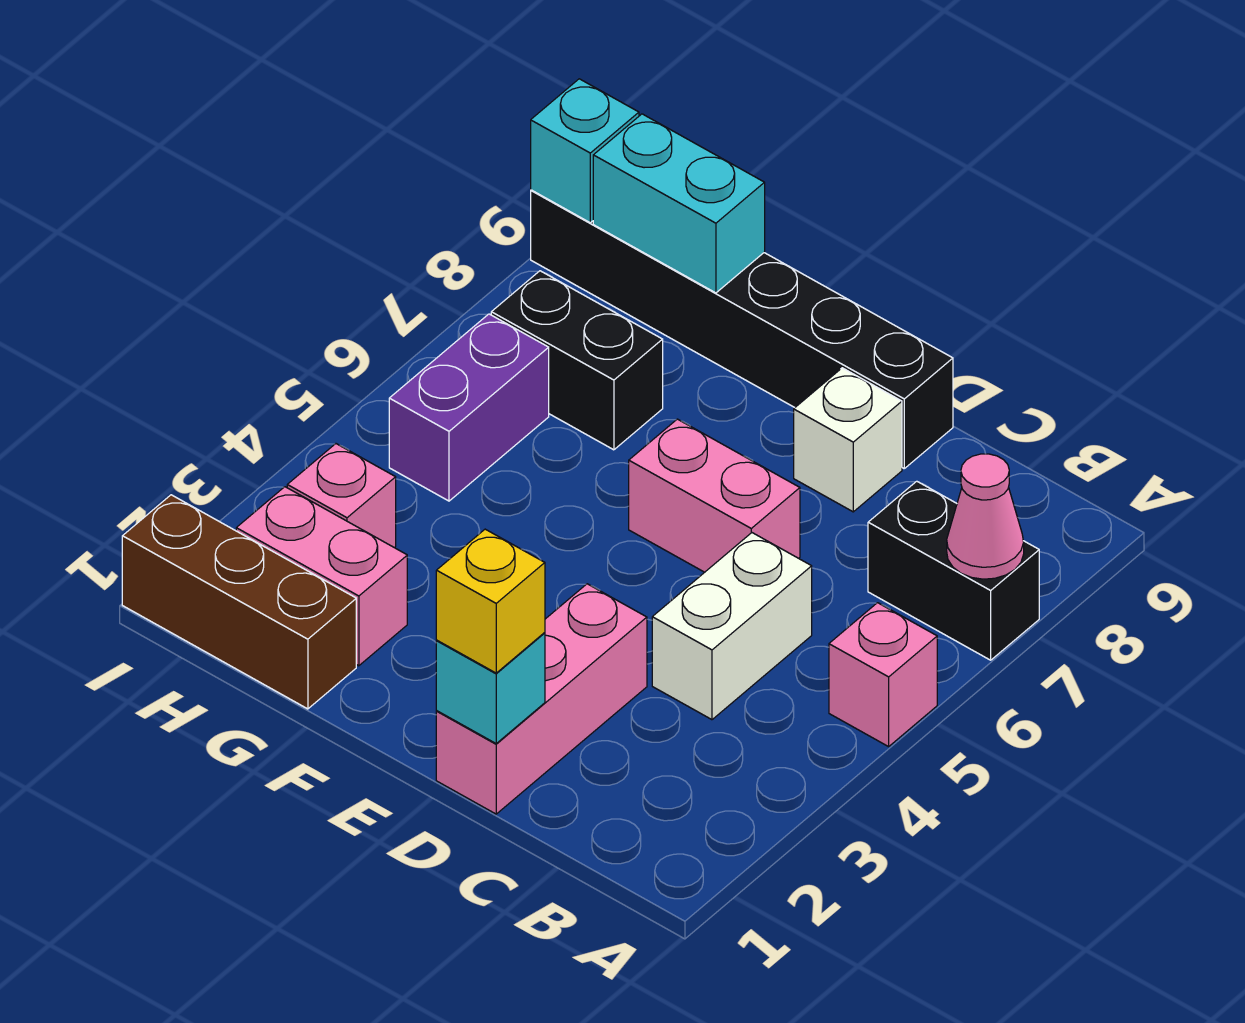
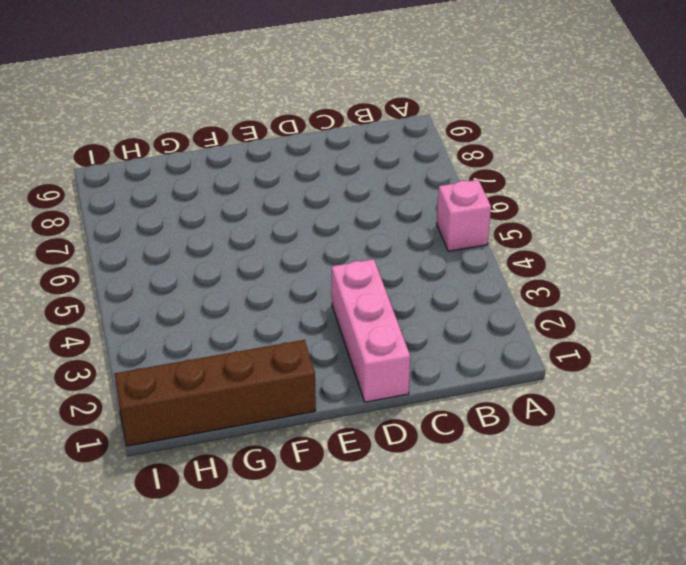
brown brick F1:I1 level 1 -> brown brick G1:I1 level 1
none -> black brick A7:B7 level 1
none -> white brick C4:C5 level 1
none -> pink brick D6:E6 level 1

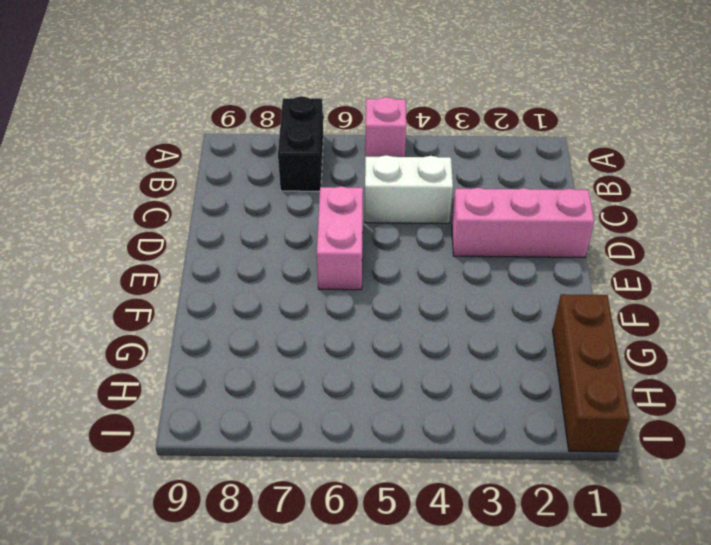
none -> white brick D8 level 1
none -> black brick D9:I9 level 1
none -> pink brick G2:H2 level 1

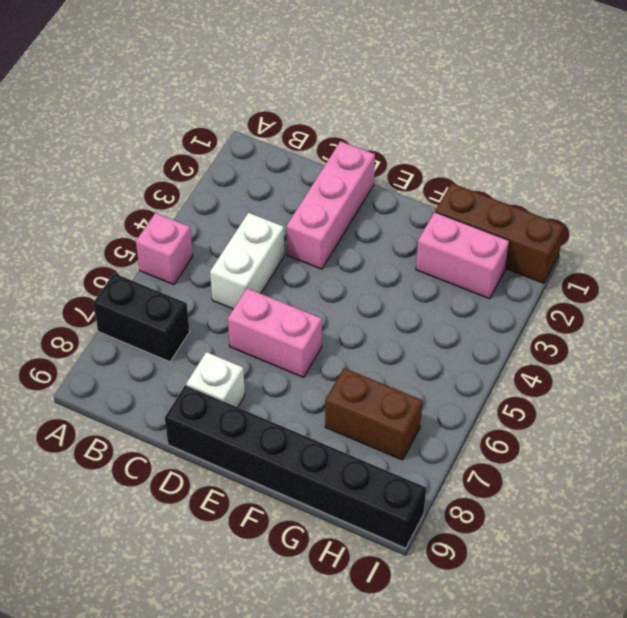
brown brick G7:H7 level 1 -> black brick G7:H7 level 1
none -> pink brick H3 level 1
none -> purple brick H5:H6 level 1
none -> pink cone A7 level 2

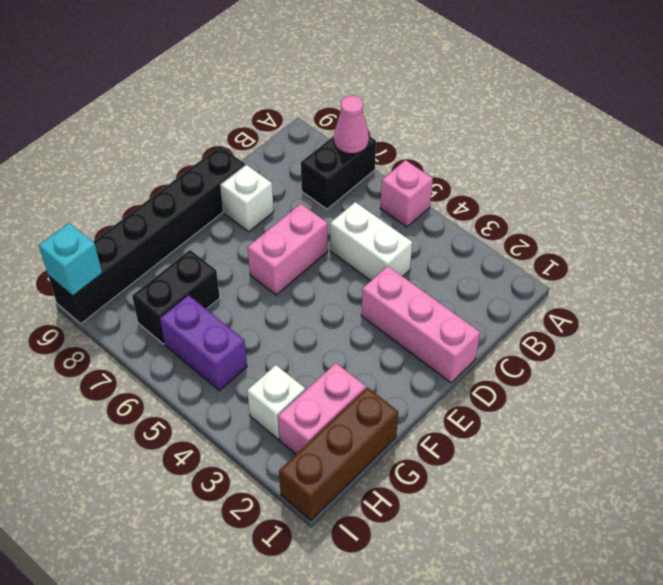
white brick H3 level 1 -> pink brick H3 level 1
none -> cyan brick D1 level 2
none -> cyan brick G9:H9 level 2
none -> yellow brick D1 level 3

